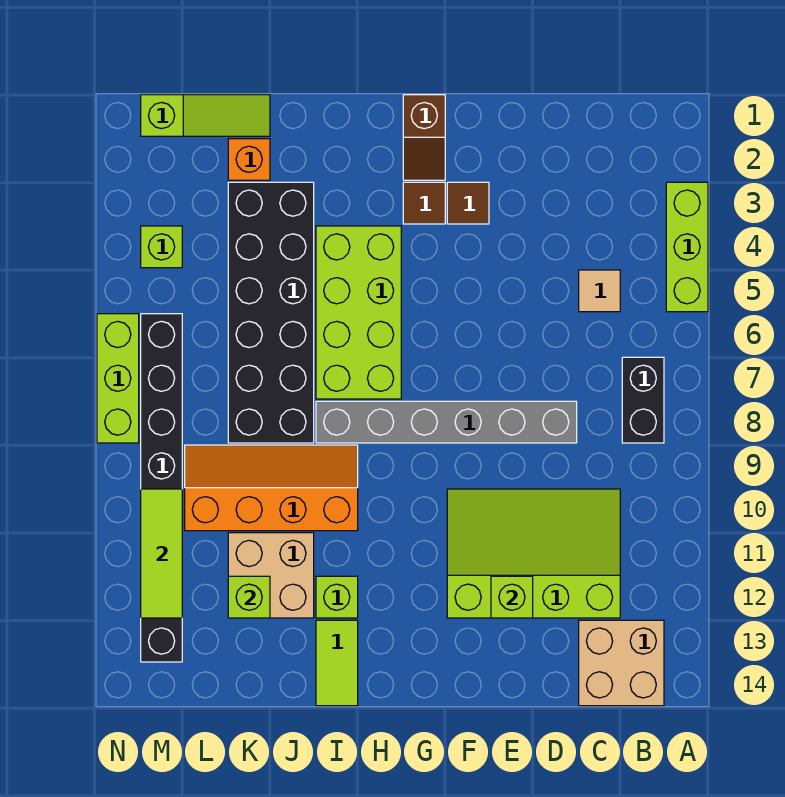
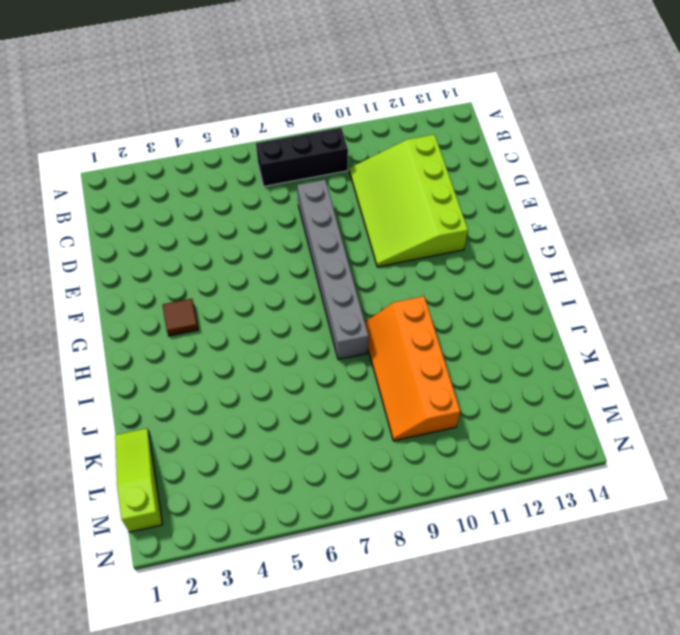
black brick B7:B9 level 1 -> black brick B7:B8 level 1
none -> lime brick A3:A5 level 1
none -> tan brick B13:C14 level 1
none -> tan tile C5 level 1

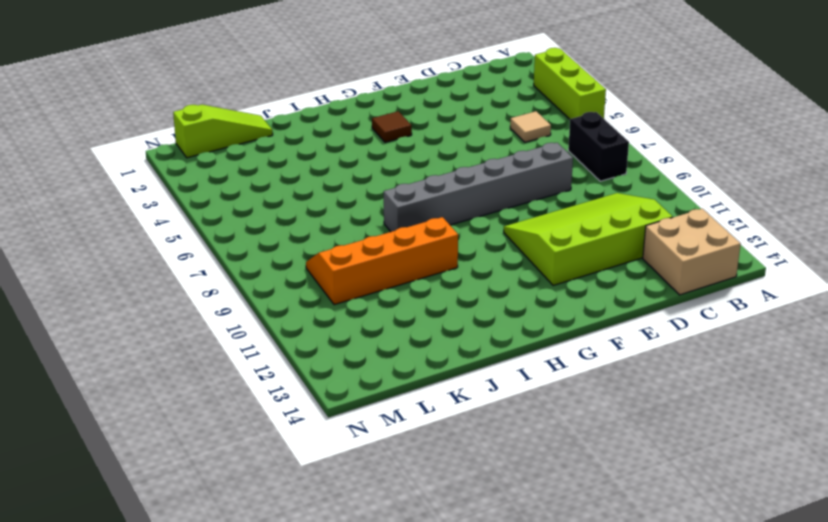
none -> brown tile F3 level 1
none -> brown slope G1:G2 level 1 top 1
none -> lime brick H4:I7 level 1

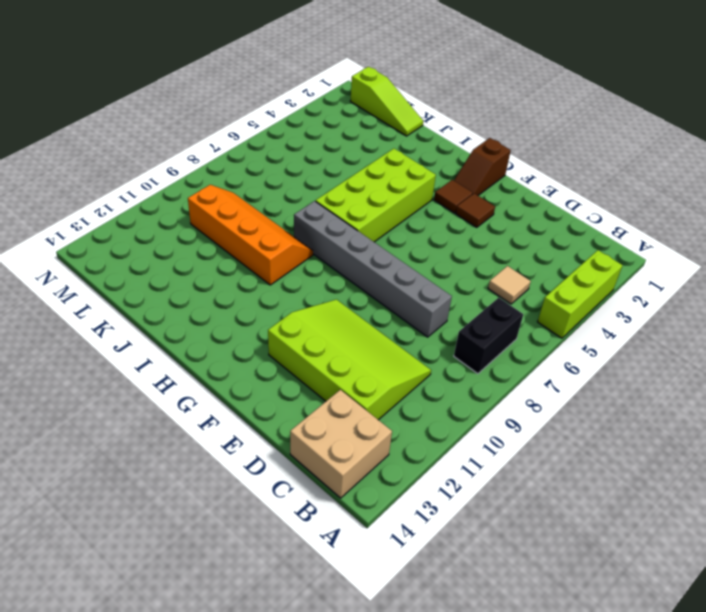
none -> lime brick I12 level 1
none -> lime tile I13:I14 level 1
none -> black brick J3:K8 level 1

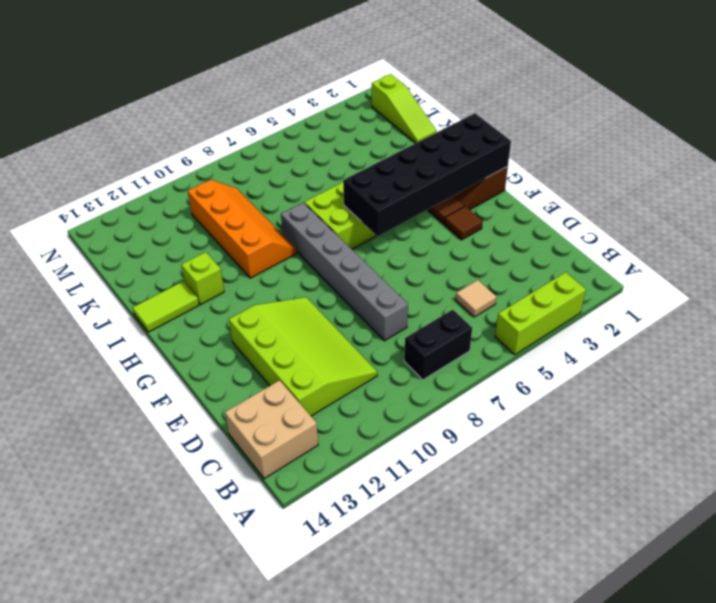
black brick G1:H6 level 2 -> black brick J3:K8 level 1
none -> tan brick J11:K12 level 1
none -> orange brick K2 level 1
none -> lime brick M4 level 1

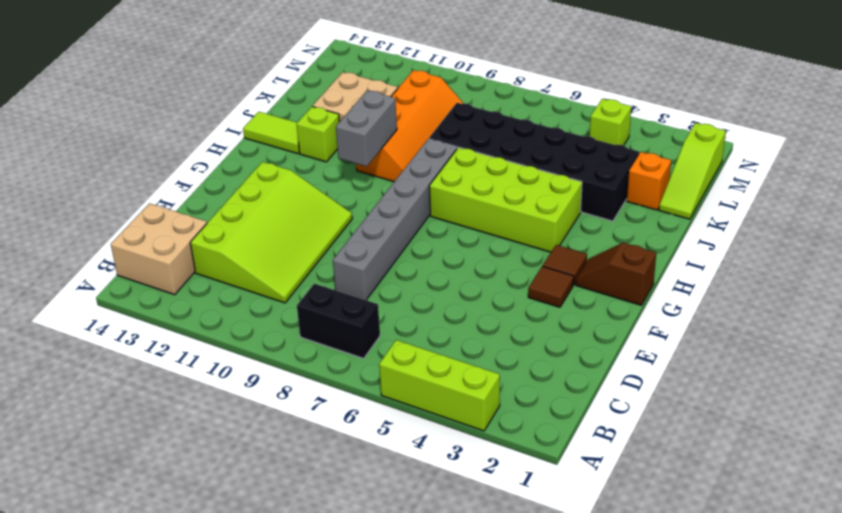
grey brick H10:I10 level 2 -> none
none -> tan tile C5 level 1
none -> black brick M6:M13 level 1
none -> lime brick N6:N8 level 1

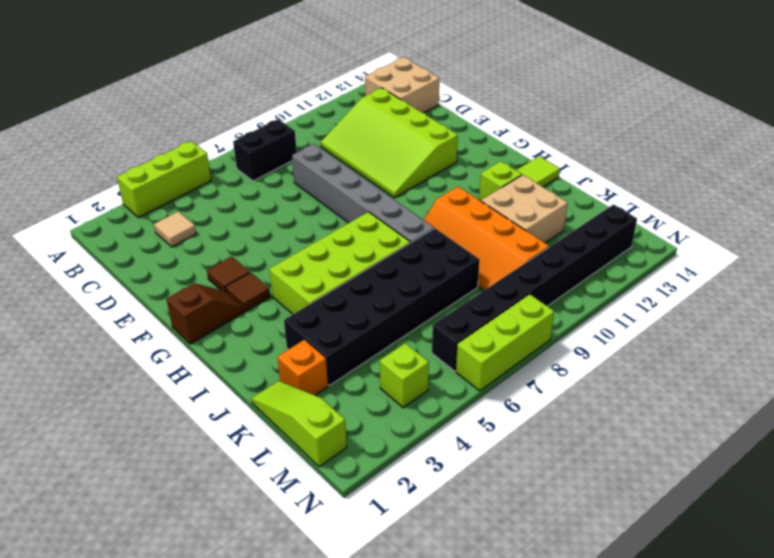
tan tile C3 level 1 -> tan tile C5 level 1
none -> lime brick E12 level 2
none -> lime brick K12 level 2
none -> lime tile M10:M12 level 2

